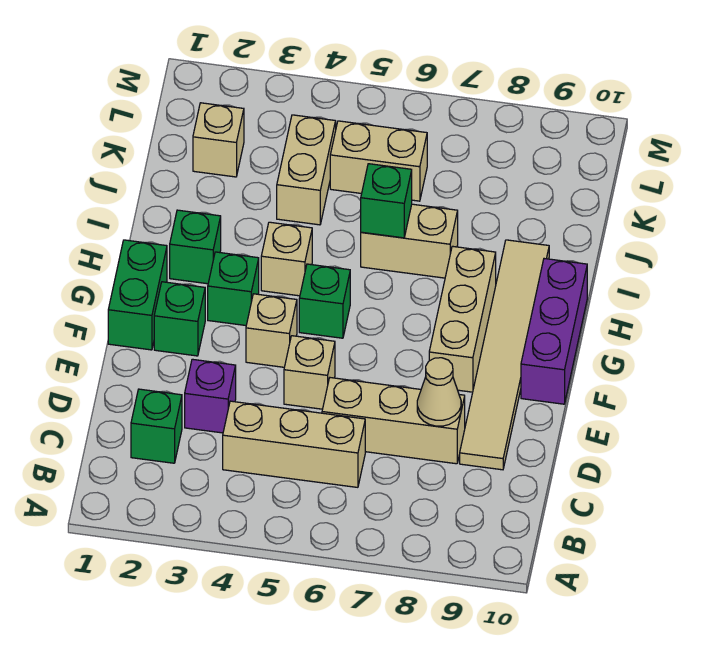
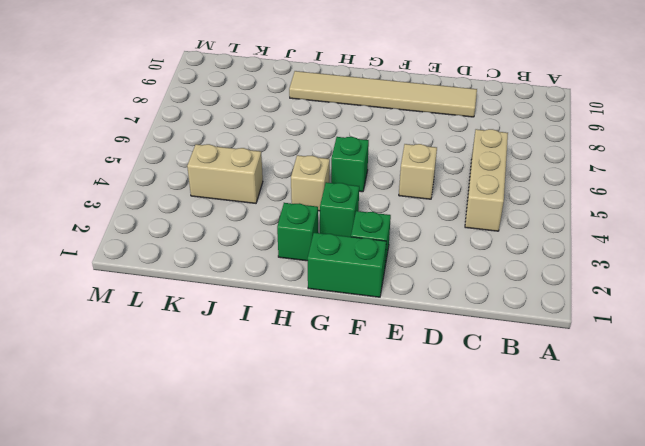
none -> green brick C2 level 1
none -> purple brick D3 level 1
none -> tan brick D6:D8 level 1

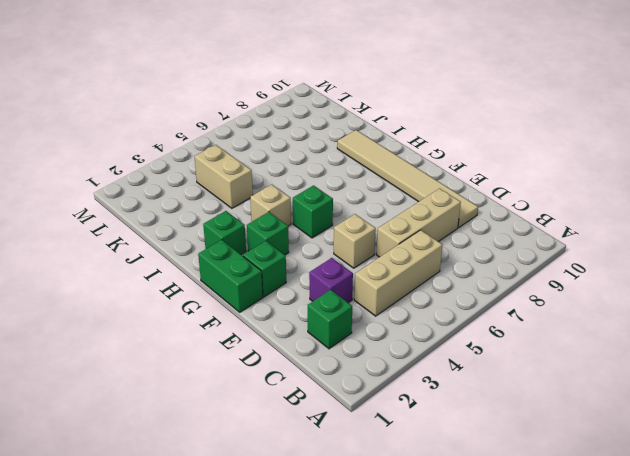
none -> tan brick F4 level 1
none -> tan brick F8:H8 level 1
none -> purple brick F10:H10 level 1

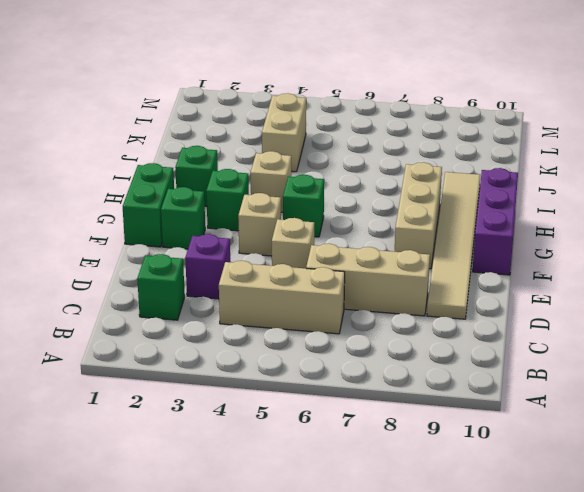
none -> tan brick I6:I7 level 1
none -> tan brick K2 level 1
none -> tan brick K5:K6 level 1

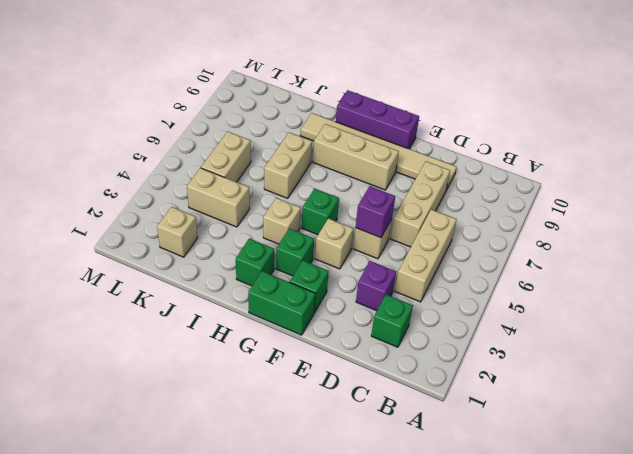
purple brick E5 level 2 -> none
none -> tan cone D8 level 2
none -> green brick I6 level 2

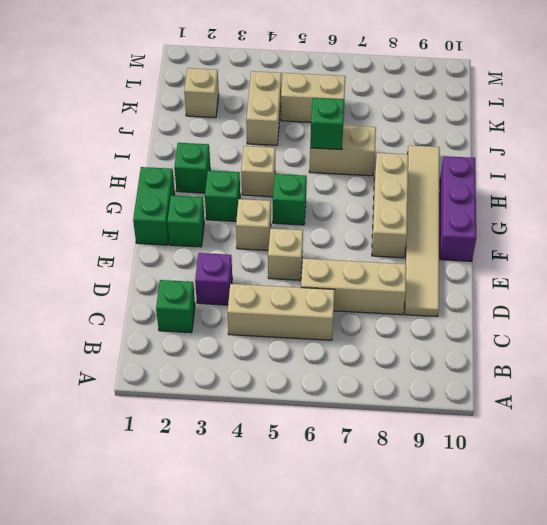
none -> tan cone D8 level 2

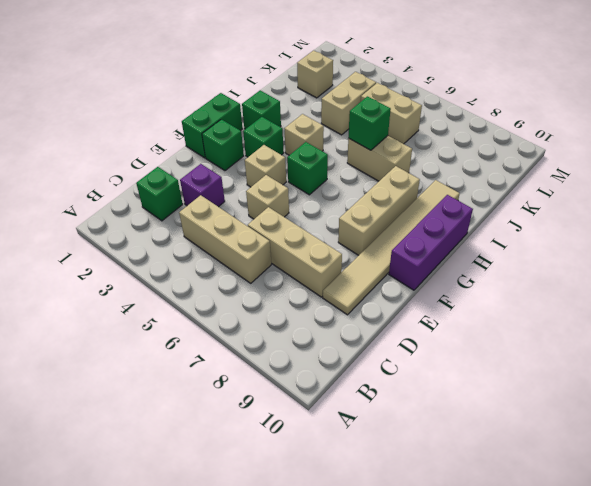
none -> tan cone D8 level 2

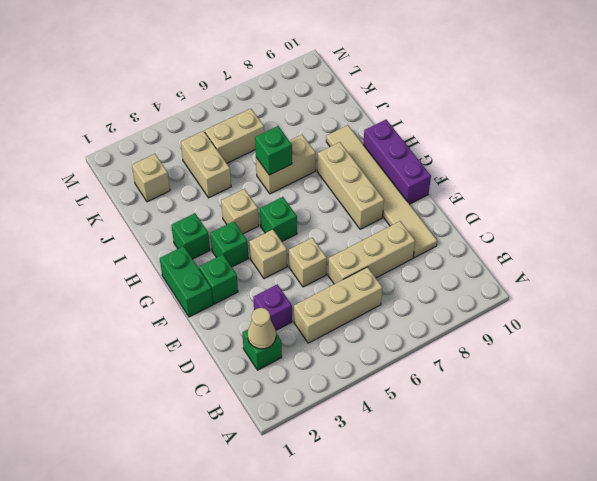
tan cone C2 level 2 -> tan cone D8 level 2

